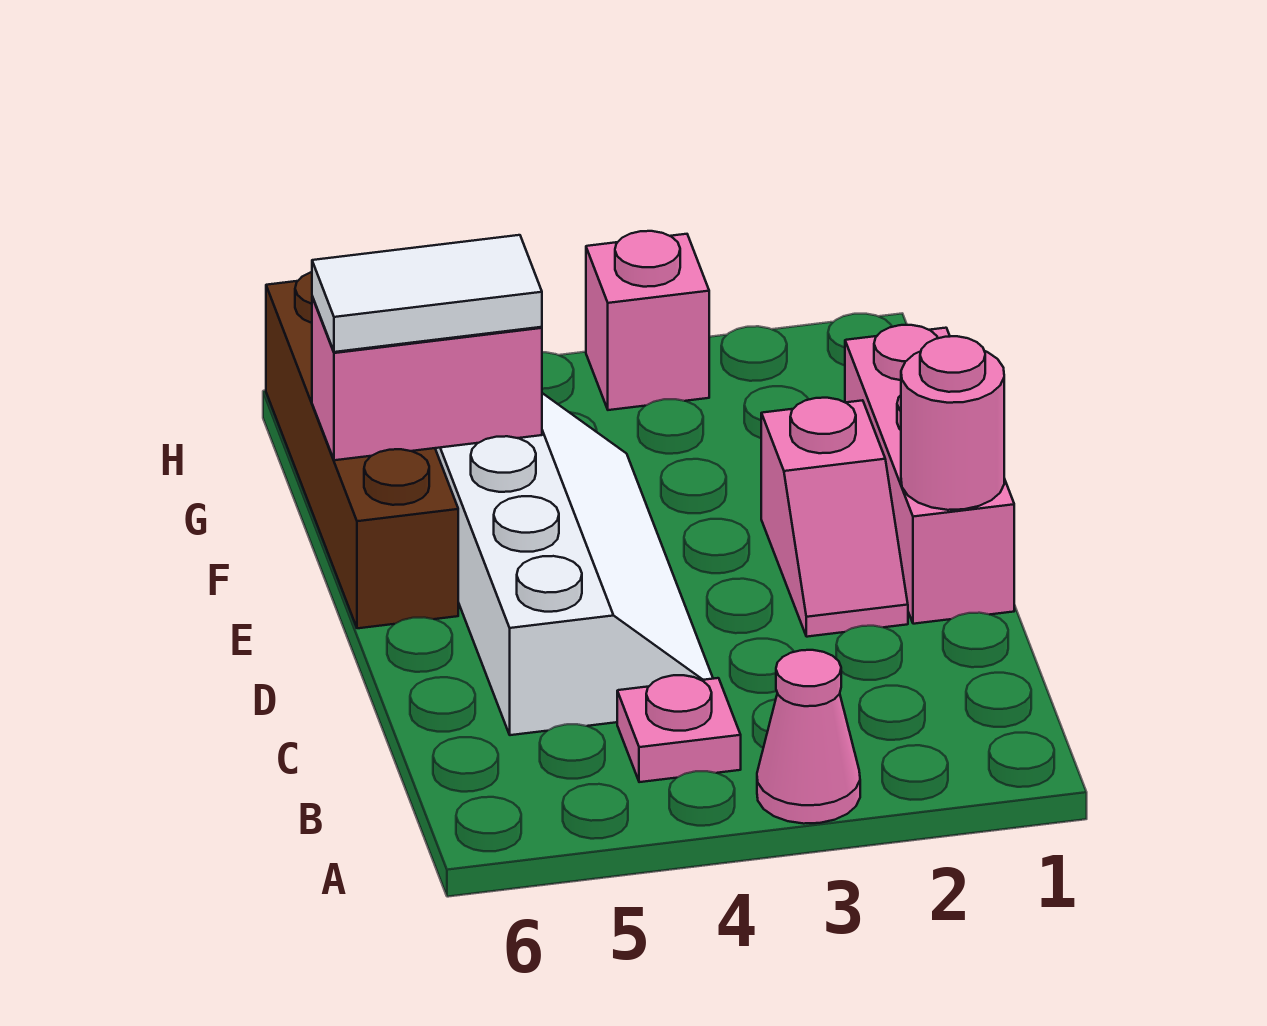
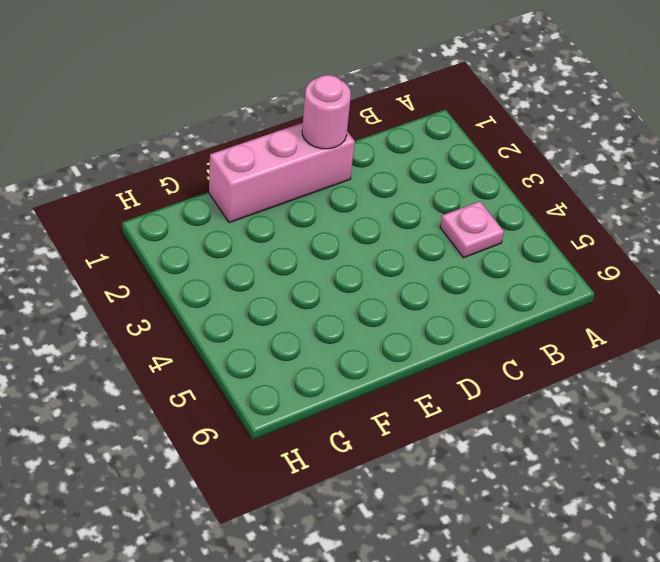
none -> pink cone A3 level 1
none -> white slope C4:F5 level 1 top 5

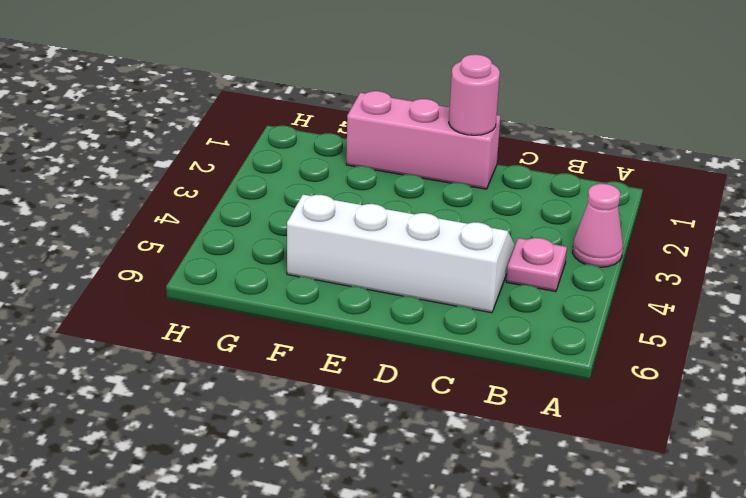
none -> pink slope D2:E2 level 1 top E
none -> brown brick E6:H6 level 1

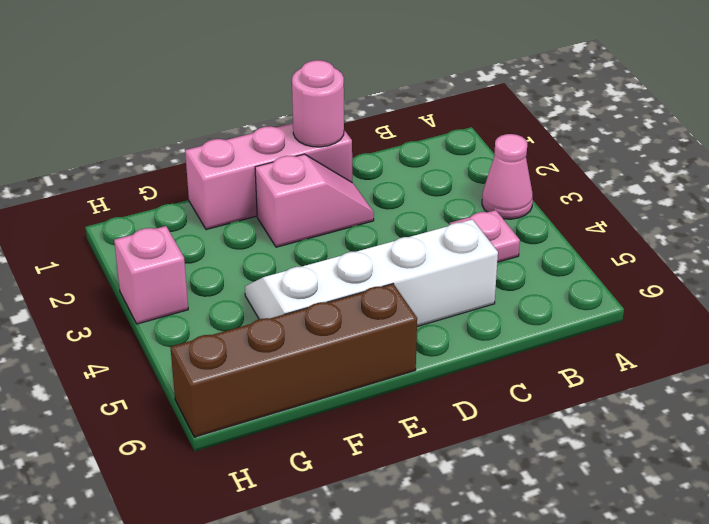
none -> pink brick F5:F6 level 2
none -> white tile F5:F6 level 3

